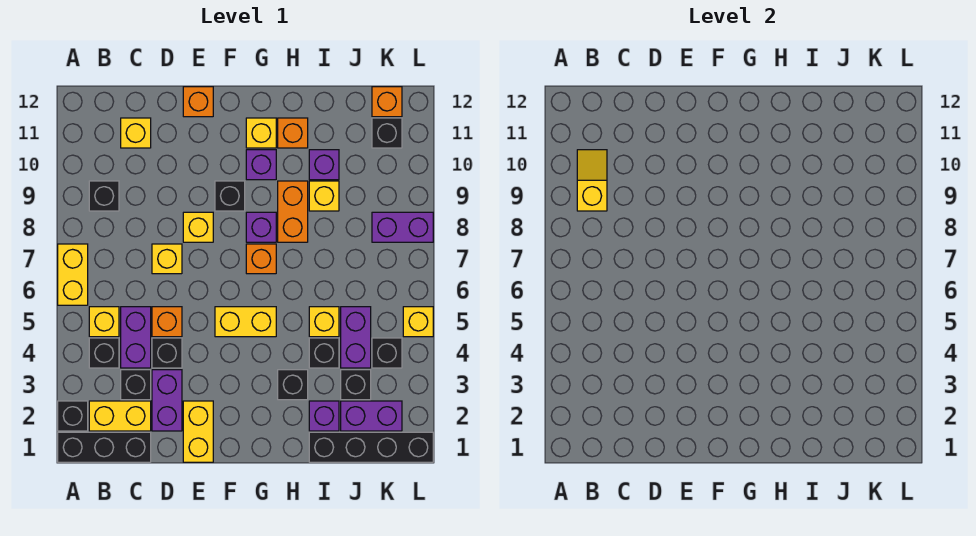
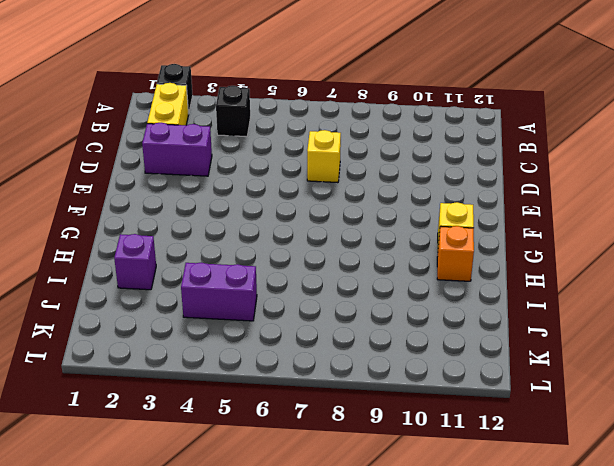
none -> black brick A1:C1 level 1
none -> yellow brick A6:A7 level 1
none -> yellow brick B5 level 1
none -> black brick B9 level 1

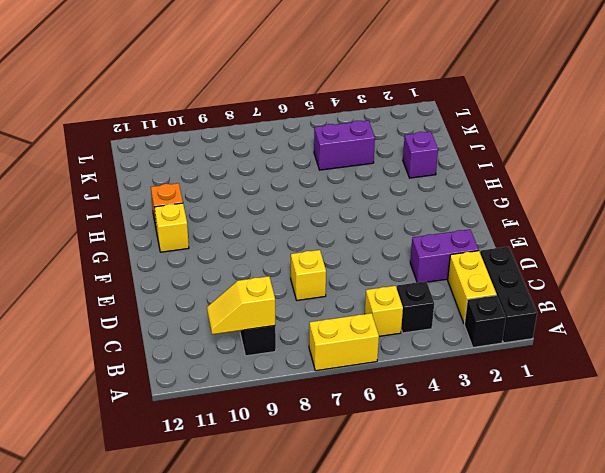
none -> black brick C3 level 1
none -> purple brick C4:C5 level 1
none -> yellow brick C11 level 1
none -> black brick D4 level 1

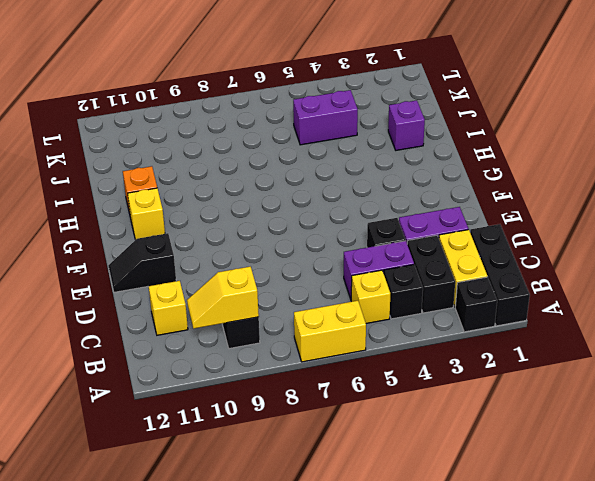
black brick B3:C3 level 1 -> black brick C3 level 1
black slope E11:E12 level 1 top 11 -> orange brick E12 level 1
none -> orange brick D5 level 1
none -> yellow brick D7 level 1
none -> yellow brick E1:E2 level 1
none -> yellow brick E8 level 1

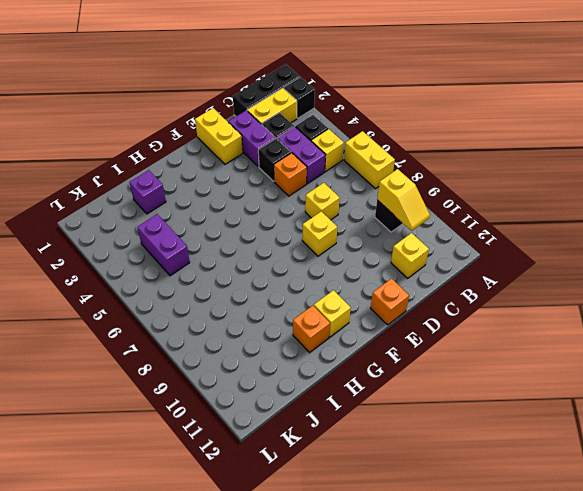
none -> yellow brick F5:G5 level 1
none -> black brick F9 level 1
none -> orange brick G7 level 1
none -> purple brick G8 level 1

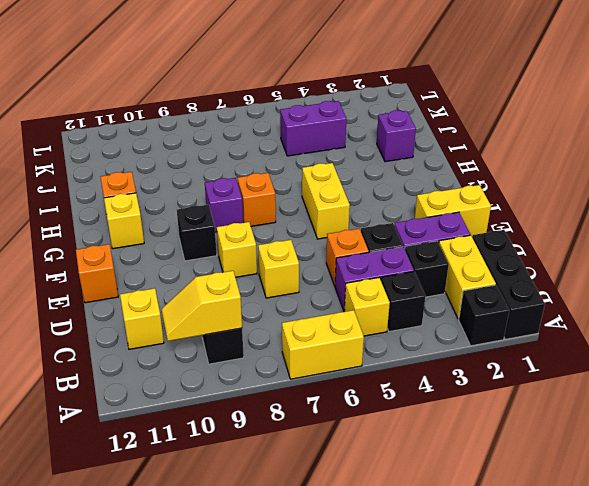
none -> purple brick G10 level 1
none -> black brick H3 level 1
none -> orange brick H8:H9 level 1
none -> black brick I1:L1 level 1

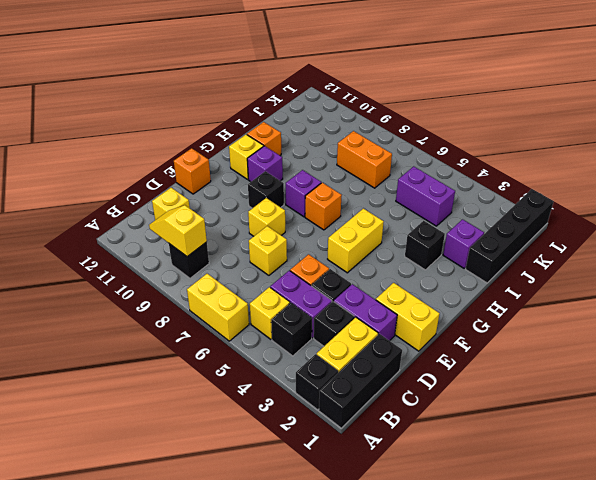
orange brick J7:J8 level 1 -> orange brick H8:H9 level 1
none -> black brick I4 level 1
none -> yellow brick I5 level 1
none -> yellow brick I9 level 1
none -> purple brick I10 level 1

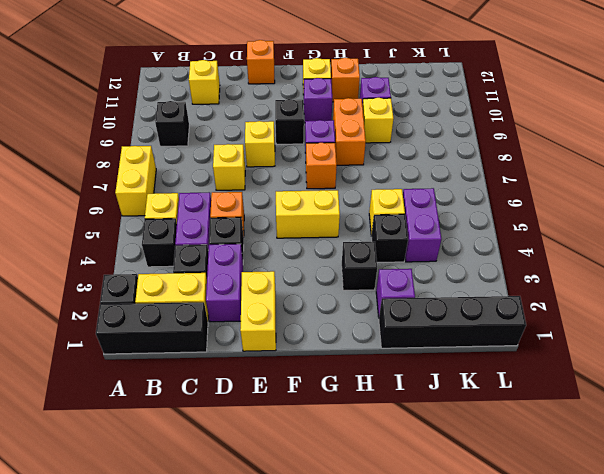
none -> purple brick J2:K2 level 1
none -> black brick J3 level 1
none -> black brick K4 level 1
none -> purple brick K8:L8 level 1

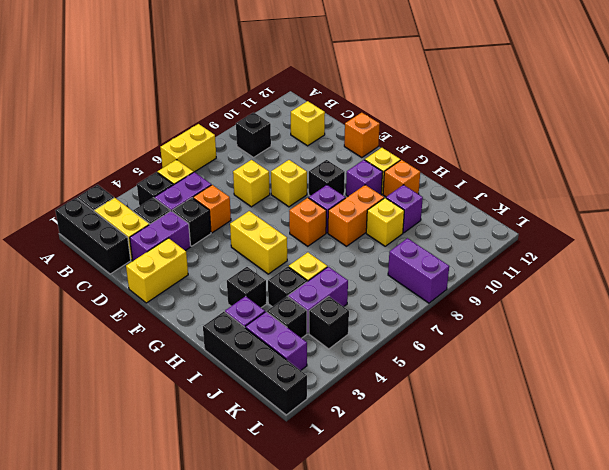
none -> black brick K11 level 1
none -> orange brick K12 level 1
none -> yellow brick L5 level 1
none -> yellow slope B9:B10 level 2 top 9

